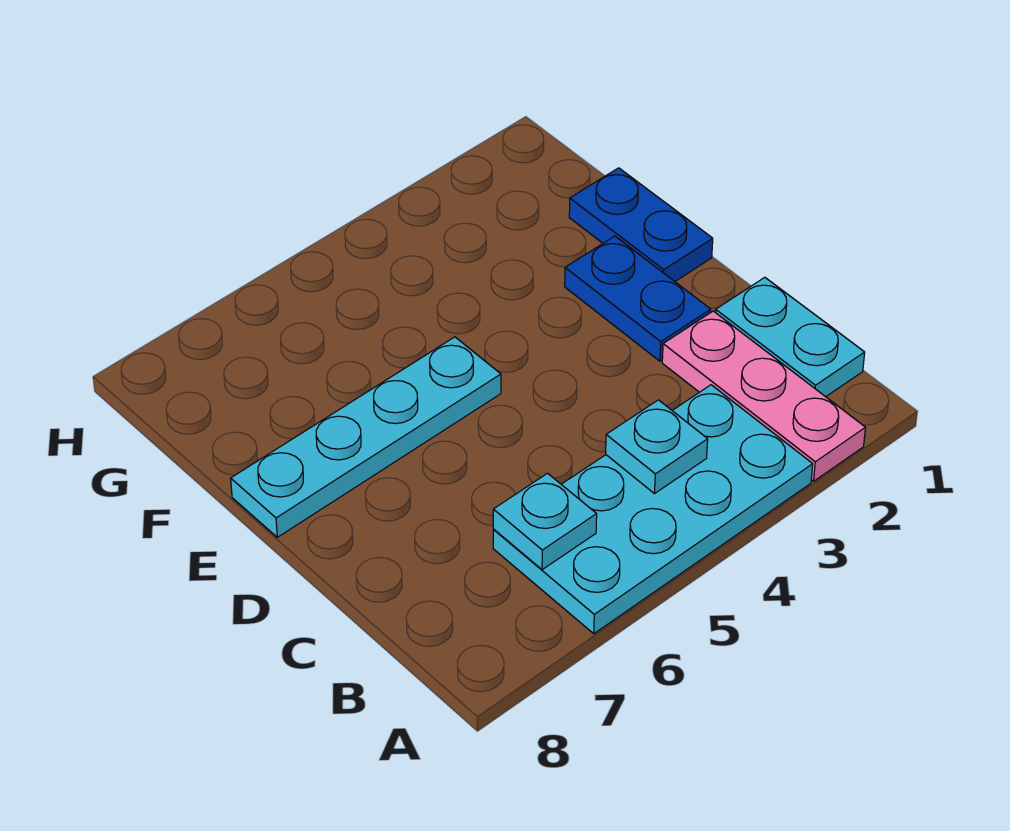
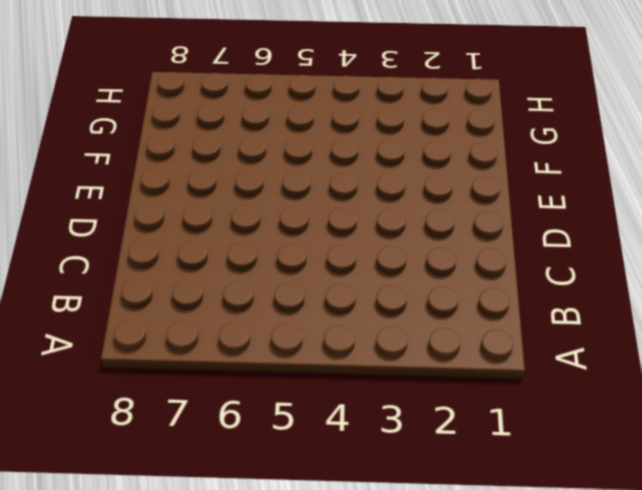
none -> pink plate A2:C2 level 1
none -> cyan plate A3:B6 level 1

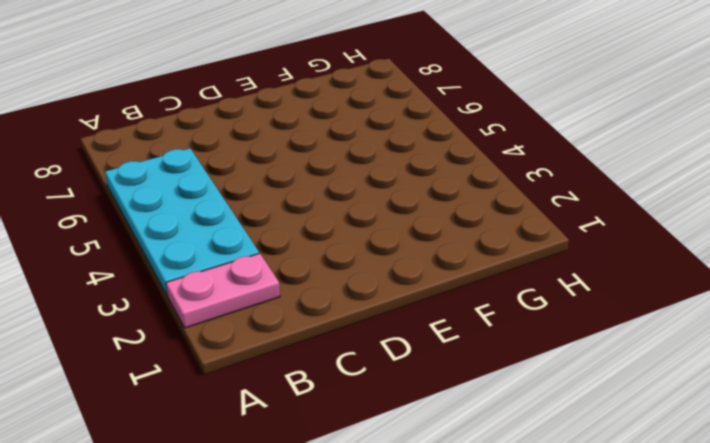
pink plate A2:B2 level 1 -> pink plate A2:C2 level 1
none -> cyan plate B1:C1 level 1
none -> blue plate D2:E2 level 1

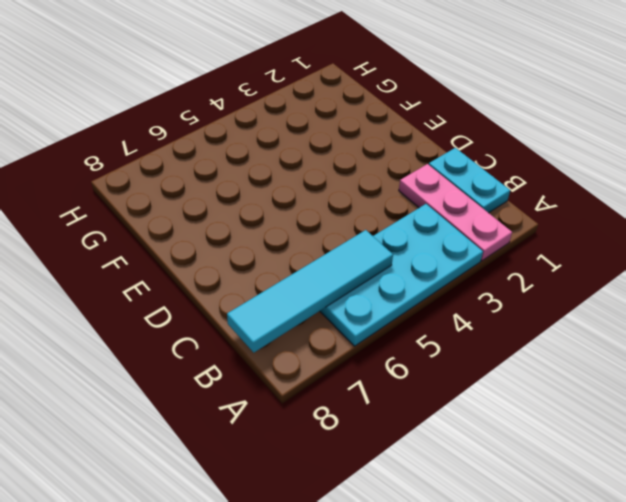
cyan tile B5:B8 level 2 -> cyan plate B6 level 2
none -> blue plate D2:E2 level 1
none -> blue plate E1:F1 level 1

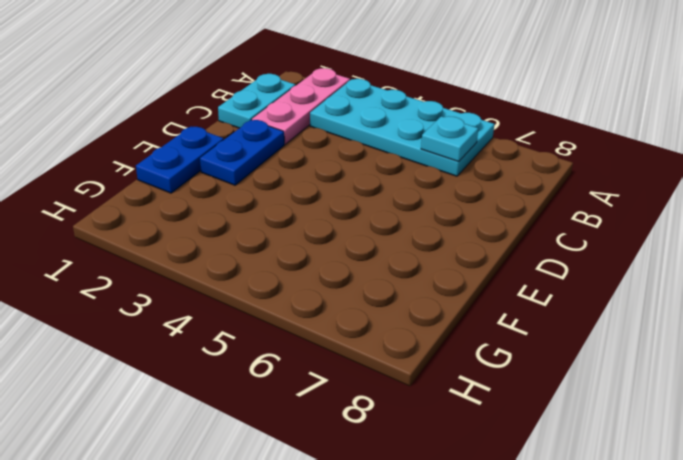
none -> cyan plate E5:E8 level 1
none -> cyan plate B4 level 2

